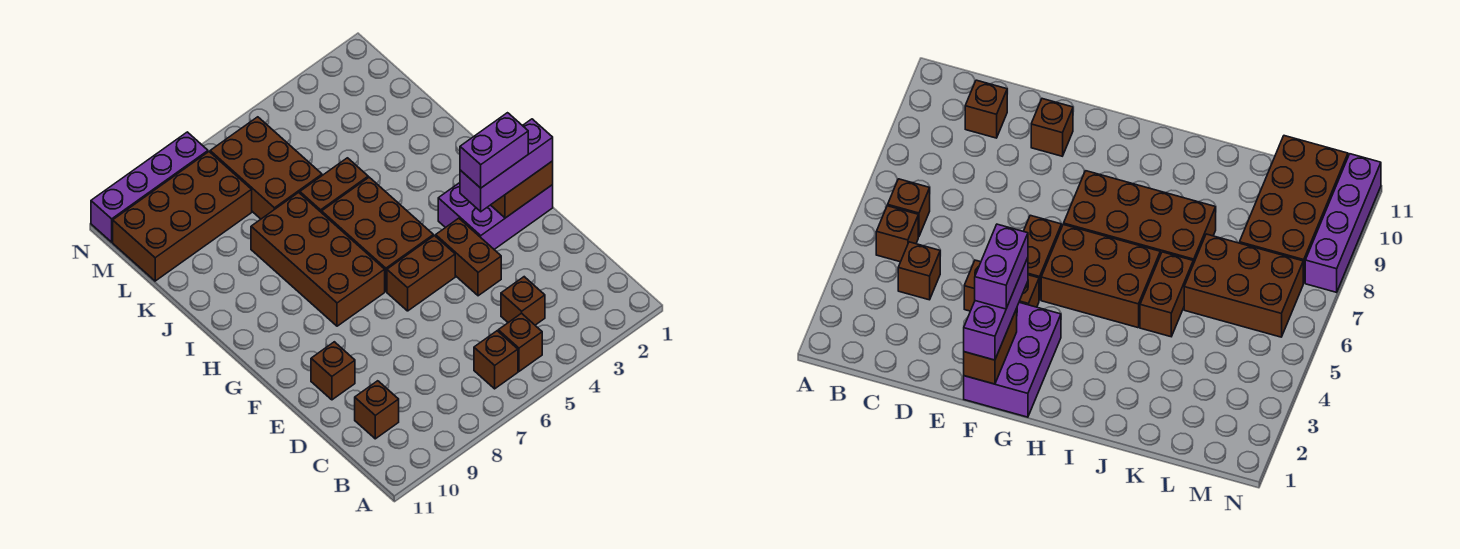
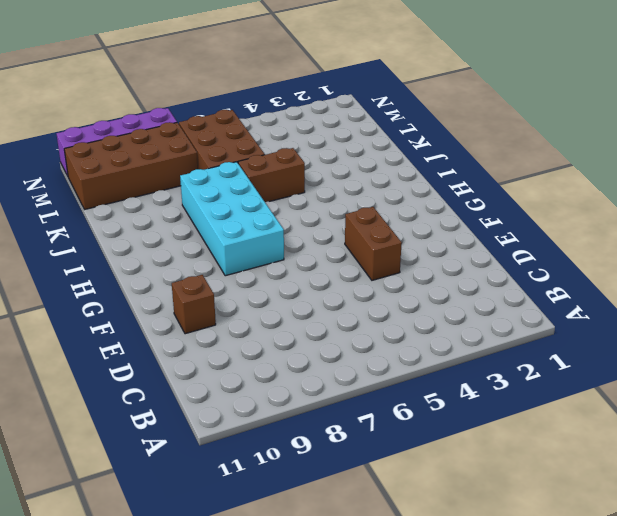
cyan brick G7:J8 level 1 -> brown brick G7:J8 level 1
none -> brown brick B5 level 1
none -> brown brick B6 level 1
none -> brown brick C4 level 1

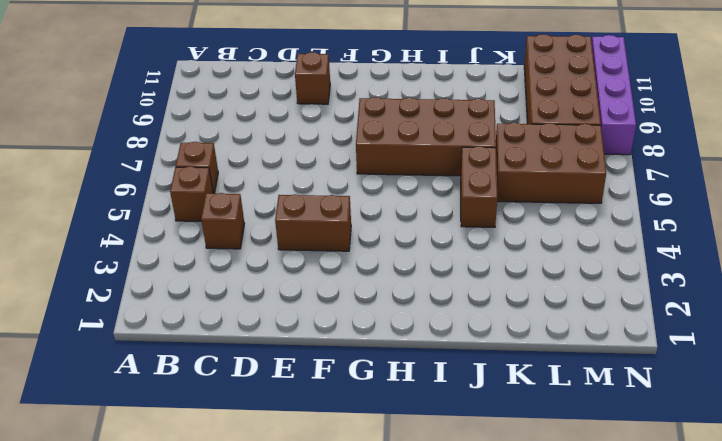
none -> brown brick C10 level 1
none -> purple brick F1:G3 level 1
none -> brown brick F5:F6 level 1

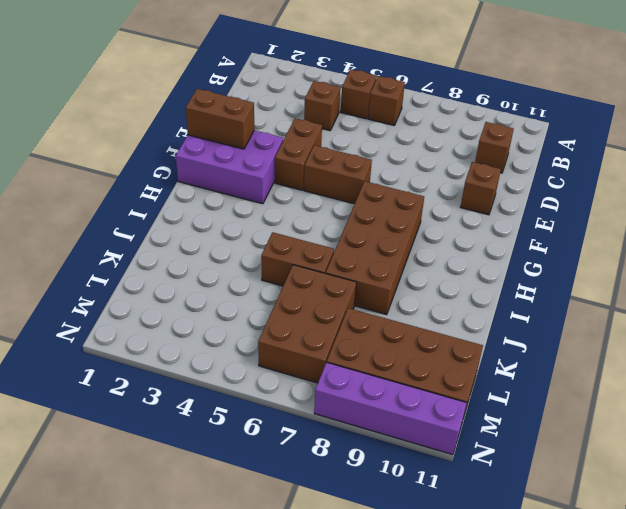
none -> brown brick G5:I6 level 1
none -> purple brick F1:F3 level 3
none -> purple brick F2:F3 level 4

